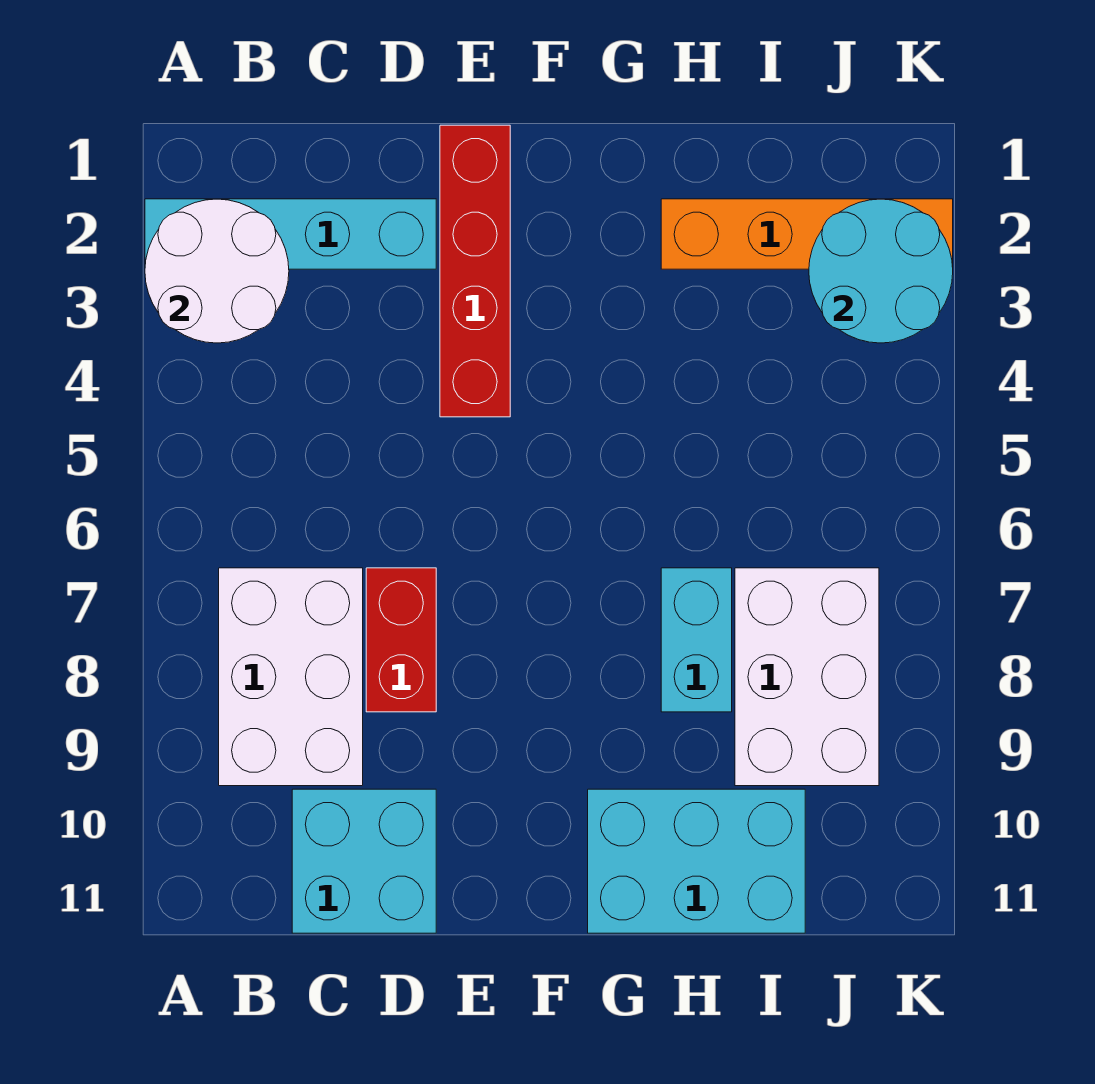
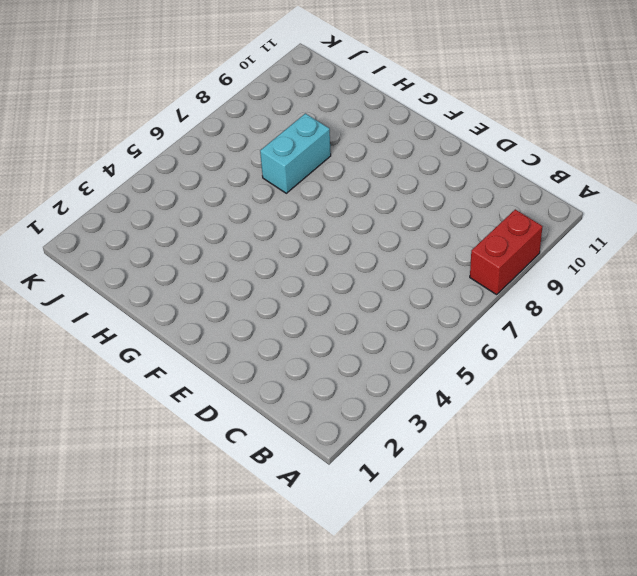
red brick A8:A9 level 1 -> red brick D7:D8 level 1
none -> cyan brick A2:D2 level 1
none -> white brick B7:C9 level 1

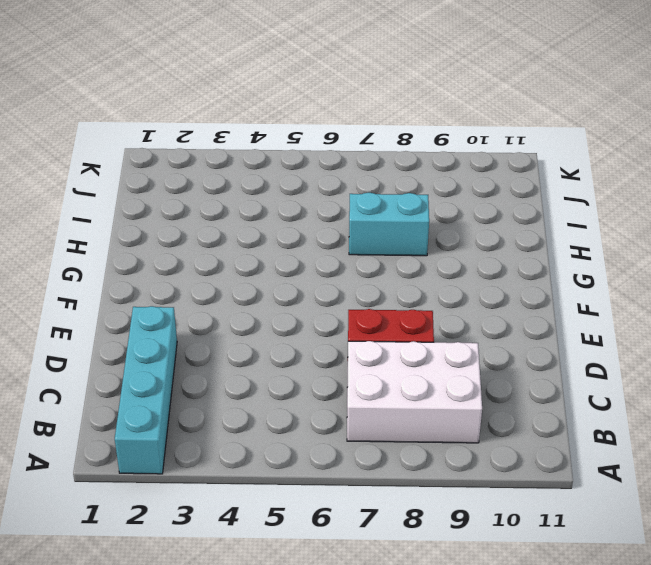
none -> cyan brick C10:D11 level 1
none -> red brick E1:E4 level 1

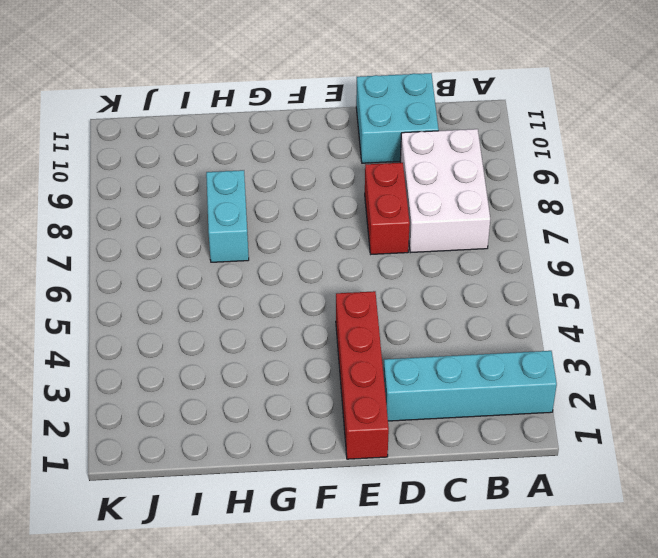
none -> cyan brick G10:I11 level 1
none -> orange brick H2:K2 level 1

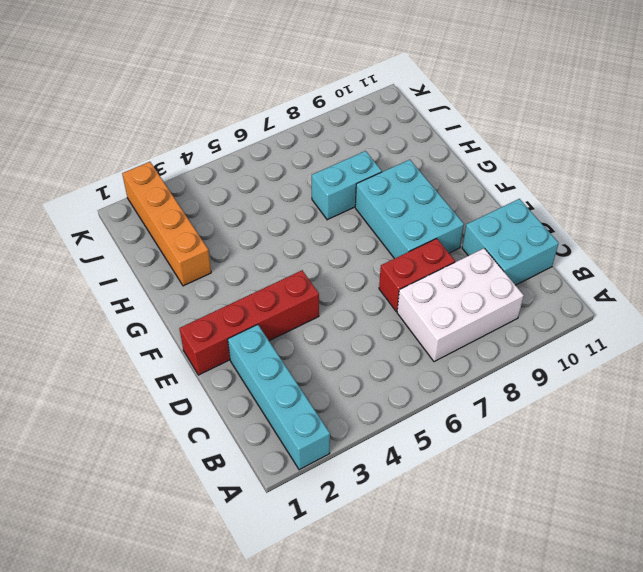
cyan brick E8:G9 level 1 -> cyan brick G10:I11 level 1
none -> white brick I7:J9 level 1
none -> white round brick A2:B3 level 2

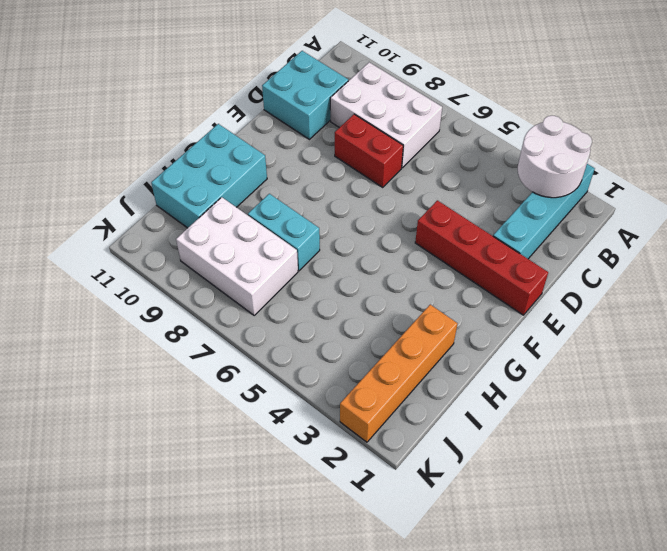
none -> cyan round brick J2:K3 level 2

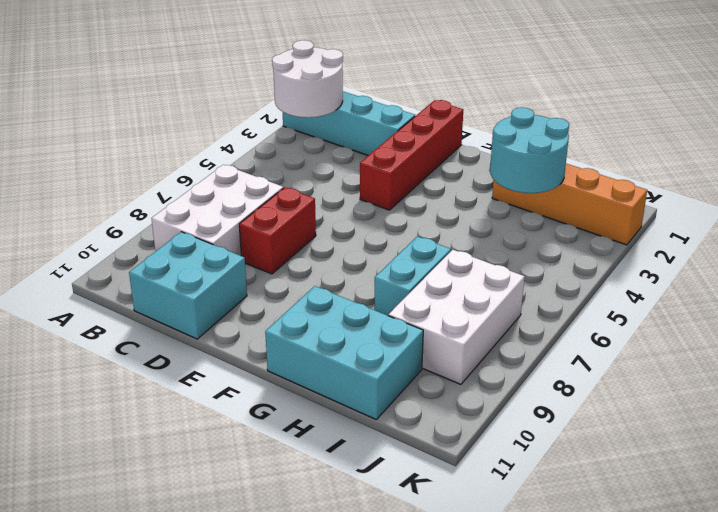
cyan round brick H2:I3 level 2 -> cyan round brick J2:K3 level 2

